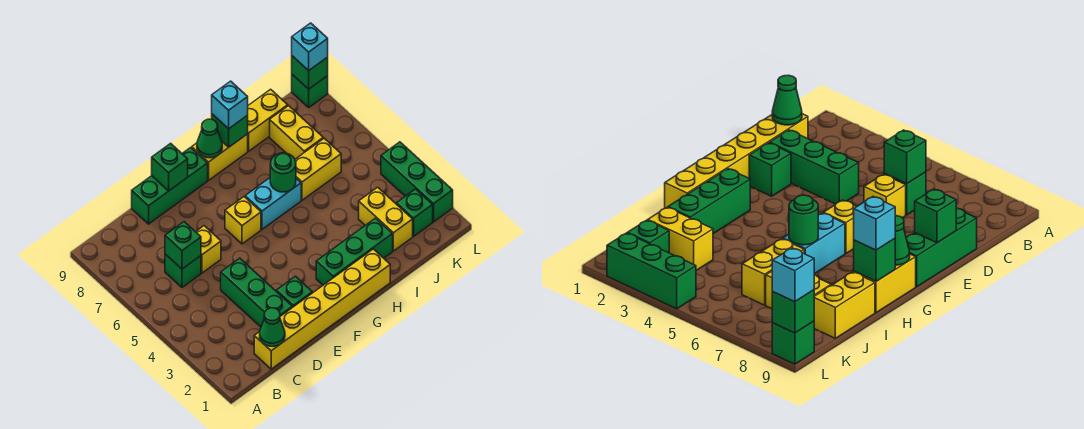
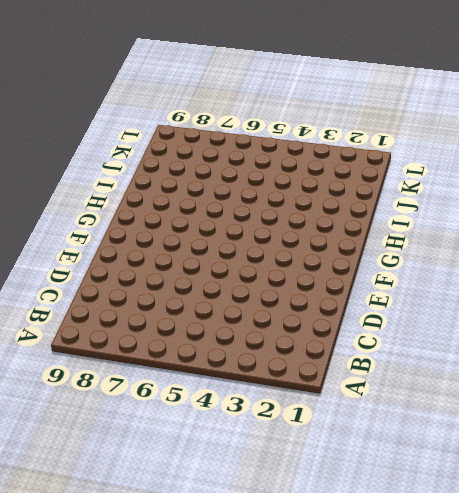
none -> yellow brick C1:H1 level 1
none -> green brick C6 level 1
none -> green brick D2:D4 level 1

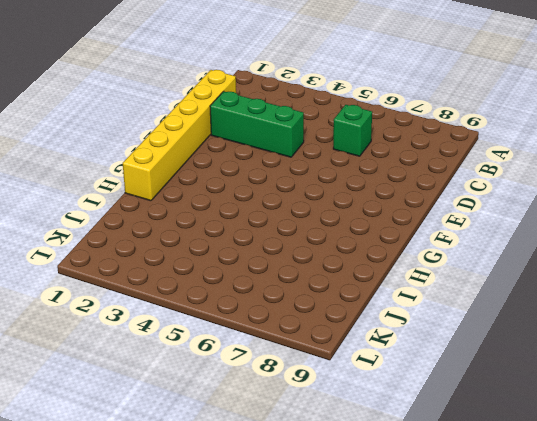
none -> yellow brick D6 level 1
none -> green brick D9:F9 level 1
none -> green brick E2 level 1

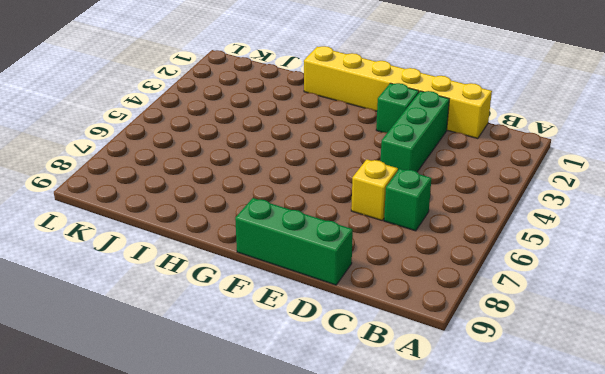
none -> yellow brick F6 level 1
none -> green brick G2:I2 level 1
none -> cyan brick G6:H6 level 1

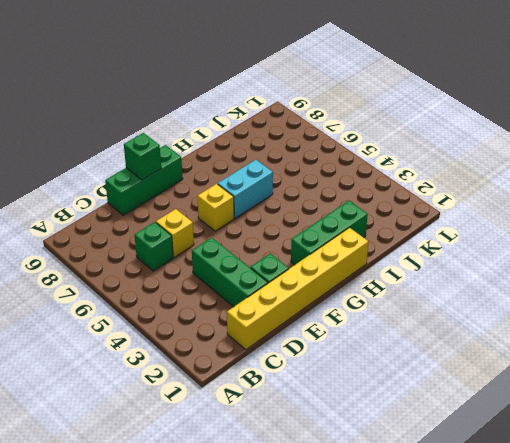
none -> yellow brick G9:H9 level 1
none -> yellow brick I6:J6 level 1
none -> yellow brick I9:J9 level 1

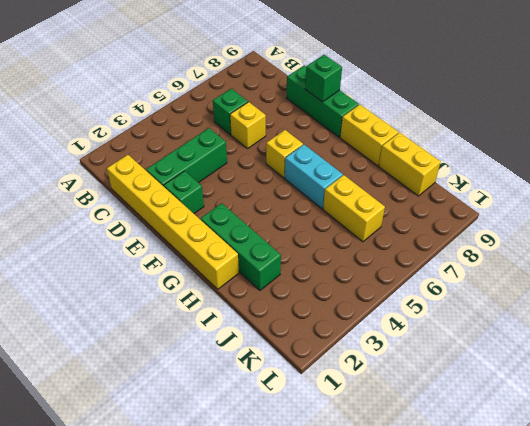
none -> yellow brick J2:J3 level 1
none -> yellow brick J7:J8 level 1
none -> green brick K2 level 1

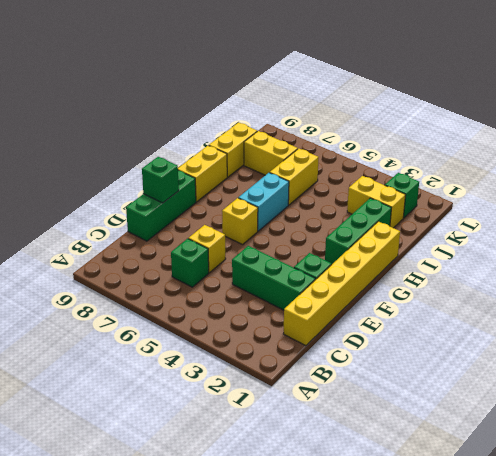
none -> green brick L2:L4 level 1
none -> green brick L9 level 1
none -> green cone C1 level 2

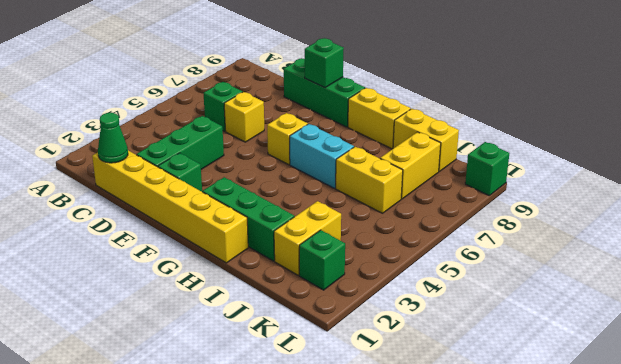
none -> green brick L2:L4 level 1
none -> green brick C6 level 2
none -> green cone G9 level 2

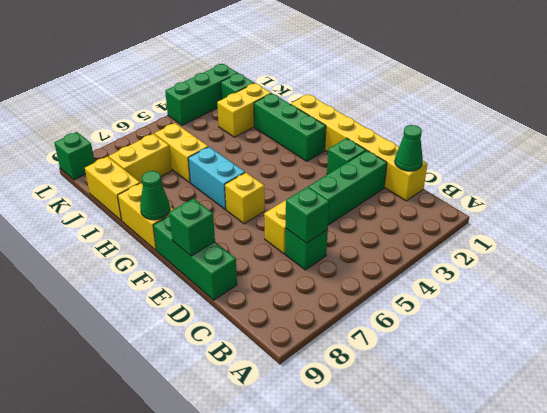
none -> green round brick H6 level 2
none -> green brick H9 level 2
none -> green brick L9 level 2

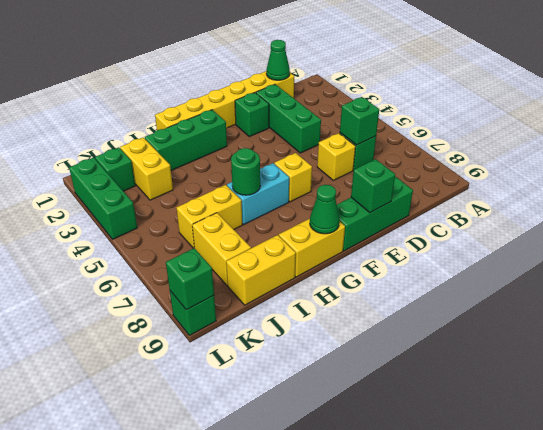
none -> green brick H9 level 2
none -> cyan brick H9 level 3
none -> cyan brick L9 level 3

